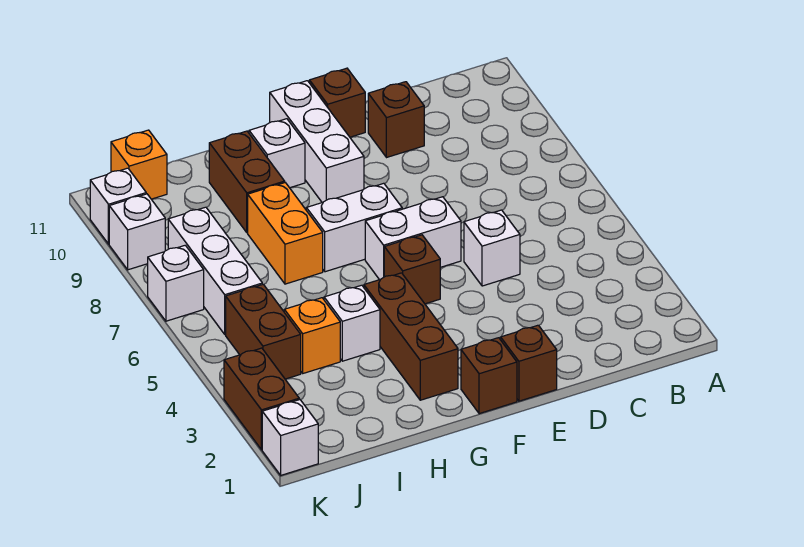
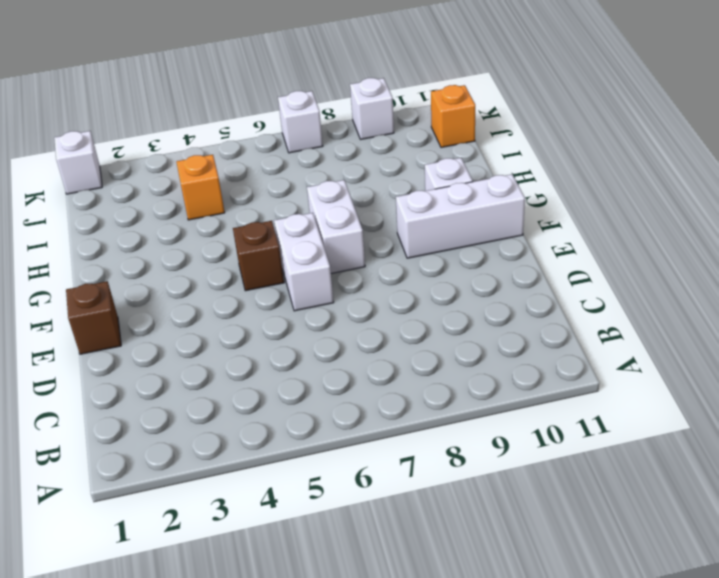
none -> white brick D5 level 1
none -> brown brick D10 level 1
none -> brown brick E11 level 1

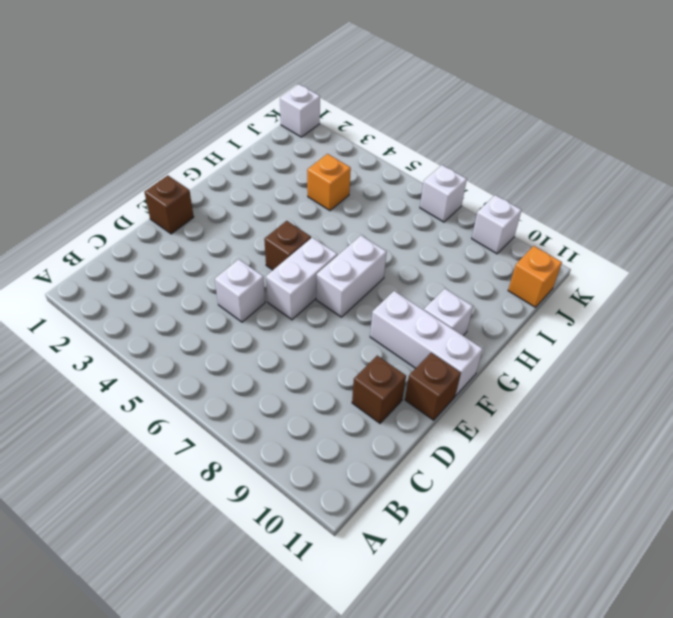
none -> brown brick F1 level 1
none -> brown brick G2:G4 level 1
none -> white brick H4 level 1

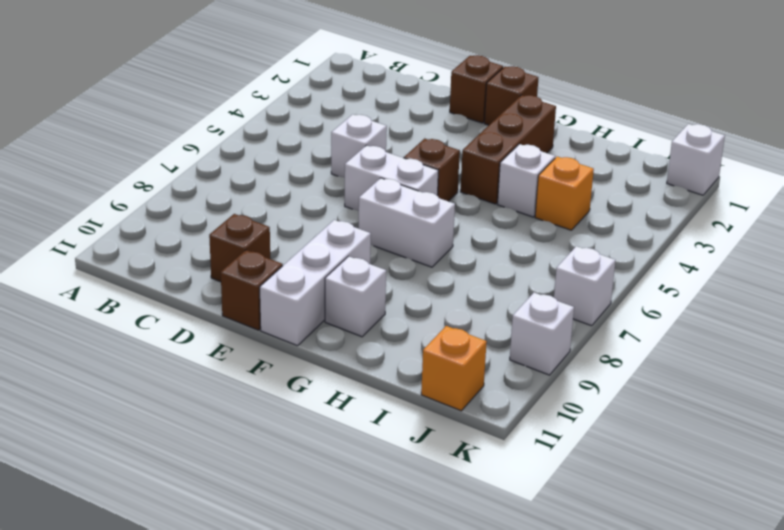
none -> orange brick H7:H8 level 1
none -> brown brick H9:H10 level 1
none -> brown brick J4:J5 level 1

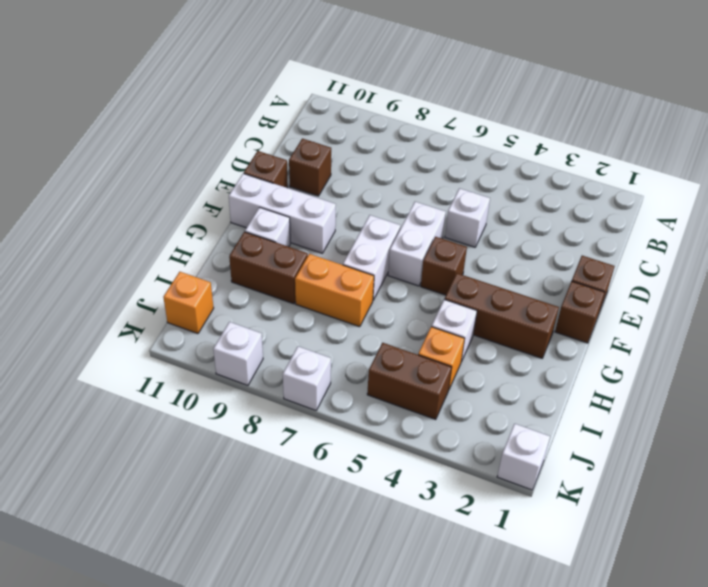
none -> white brick J6:J8 level 1
none -> brown brick K2:K3 level 1
none -> white brick K10 level 1

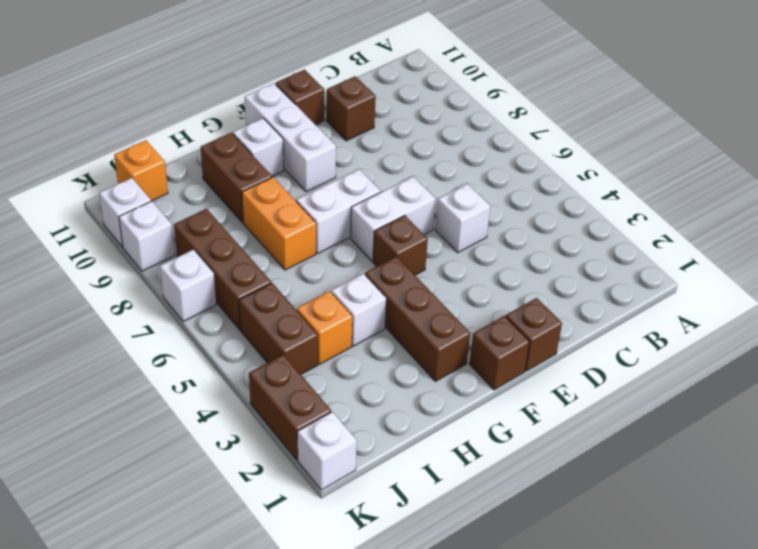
brown brick J6:J8 level 1 -> white brick J6:J8 level 1

